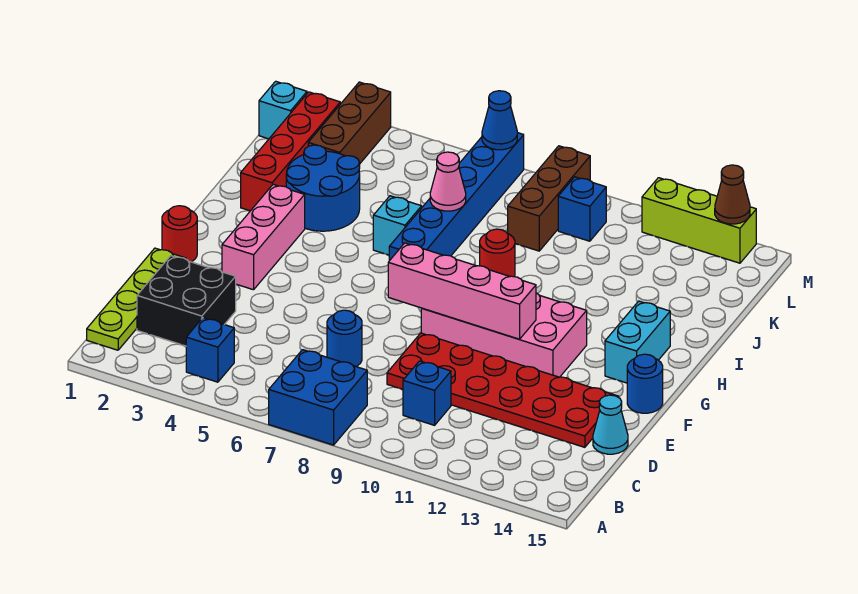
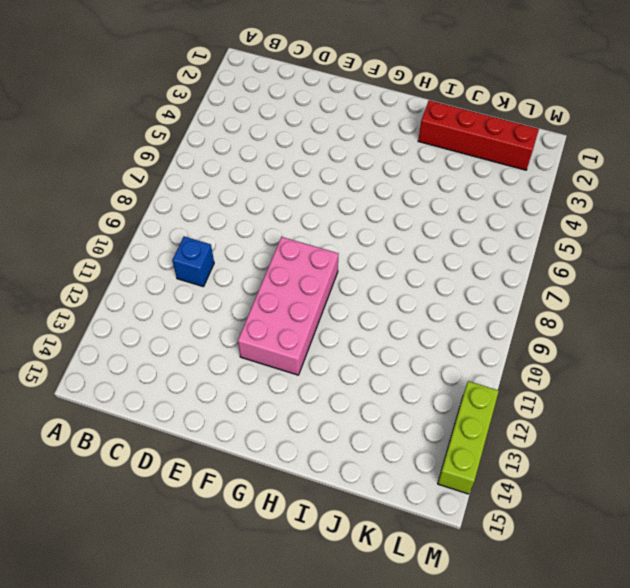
none -> blue brick A7:B8 level 1
none -> lime plate B1:E1 level 1
none -> blue brick B4 level 1

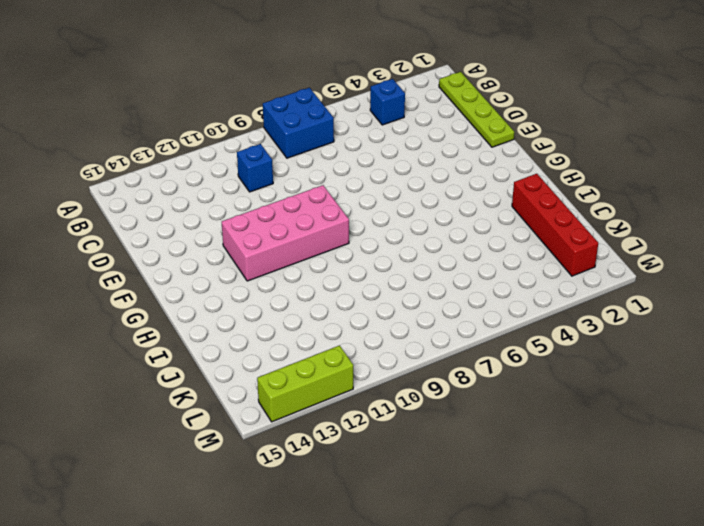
none -> black brick C2:D3 level 1
none -> blue round brick D7 level 1
none -> red plate D9:E14 level 1

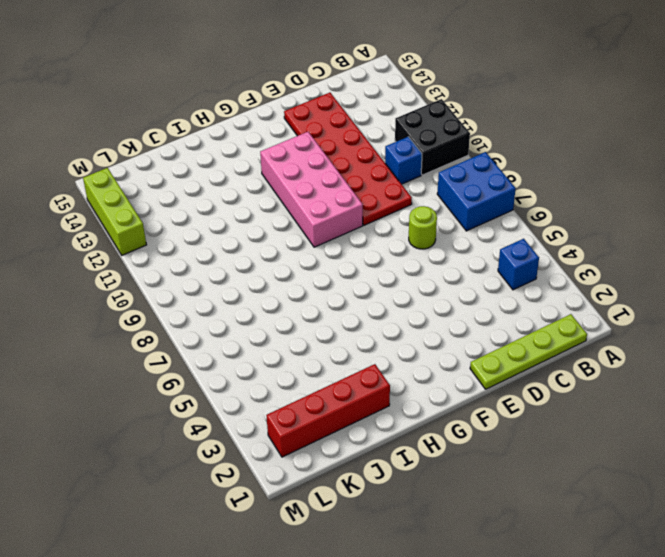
black brick A10:B11 level 1 -> black brick C2:D3 level 1
lime round brick D7 level 1 -> blue round brick D7 level 1
none -> cyan cone D15 level 1
none -> red round brick F1 level 1
none -> pink brick F3:H3 level 1

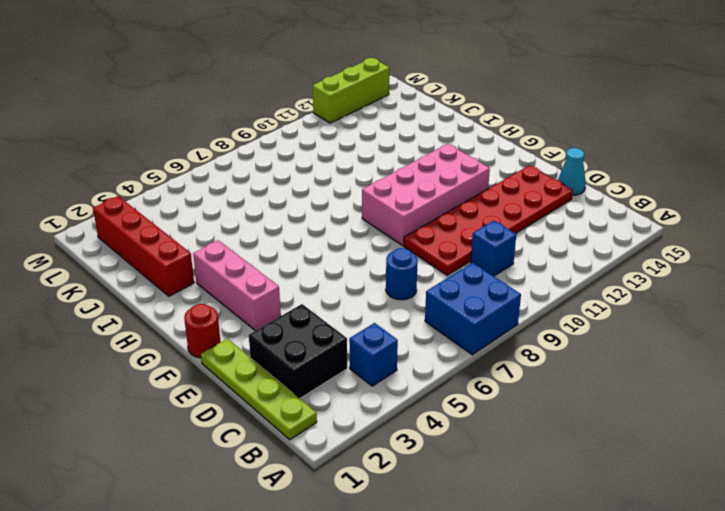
none -> blue round brick F15 level 1
none -> cyan brick G14:H14 level 1
none -> blue brick H7:M7 level 1

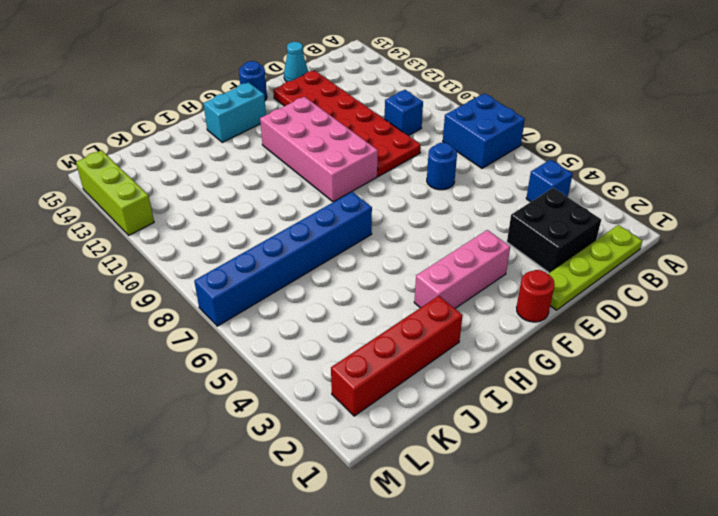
none -> blue round brick I3:J4 level 1
none -> cyan brick I6 level 1
none -> red round brick I9 level 1

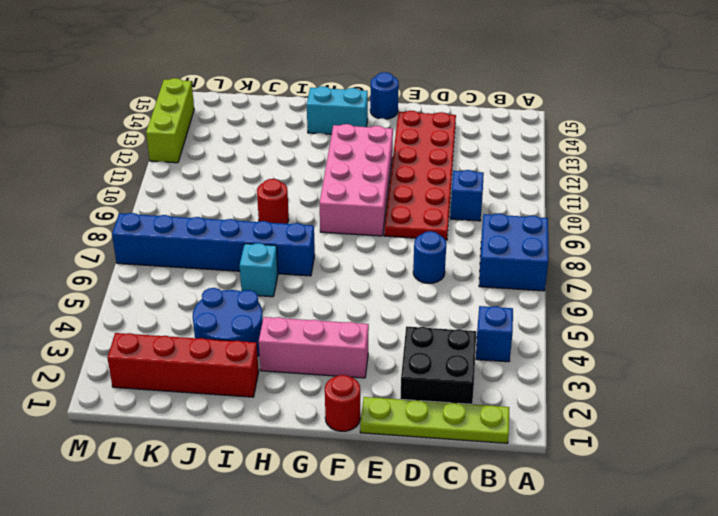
none -> cyan cone D15 level 1
none -> brown brick K3:M3 level 1
none -> brown brick K9:M9 level 1

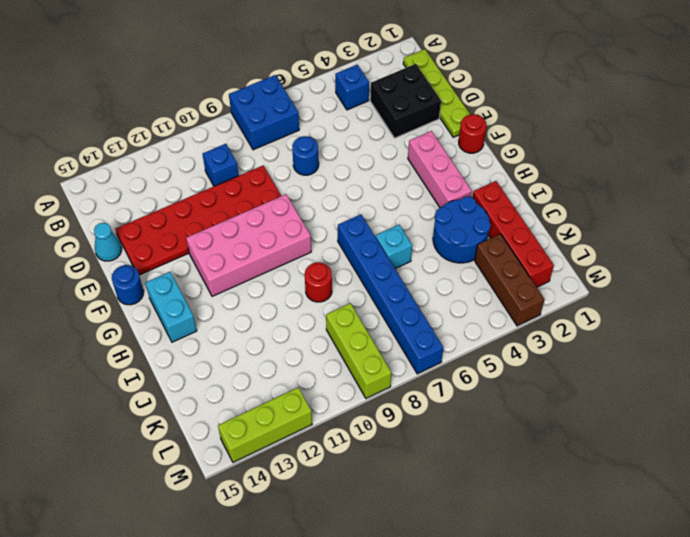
lime brick K9:M9 level 1 -> brown brick K9:M9 level 1
none -> cyan brick L1 level 1
none -> blue brick L10 level 1
none -> pink brick F8:F11 level 2

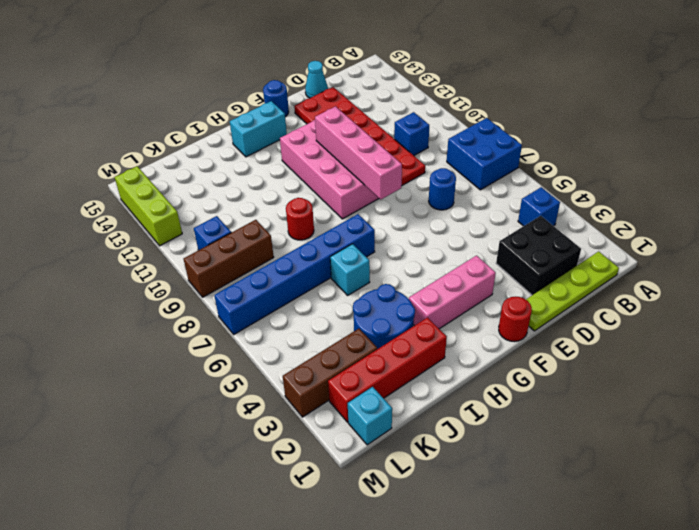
none -> pink cone J7 level 2
none -> blue cone M7 level 2
none -> brown cone M14 level 2

